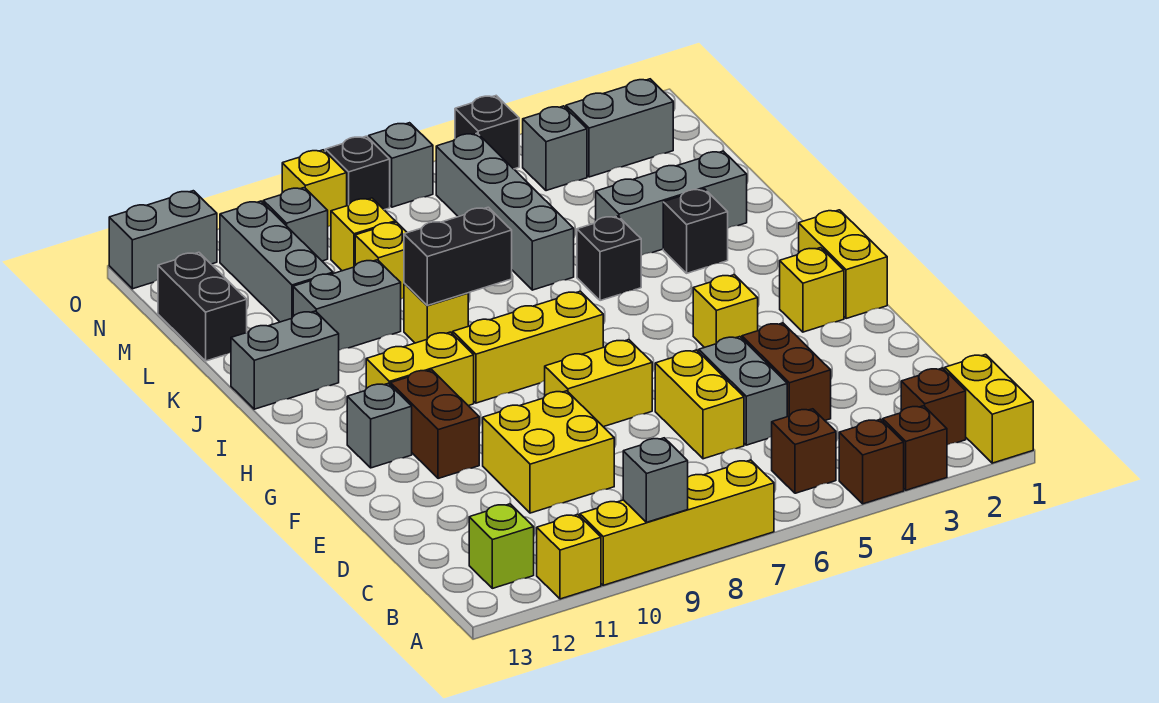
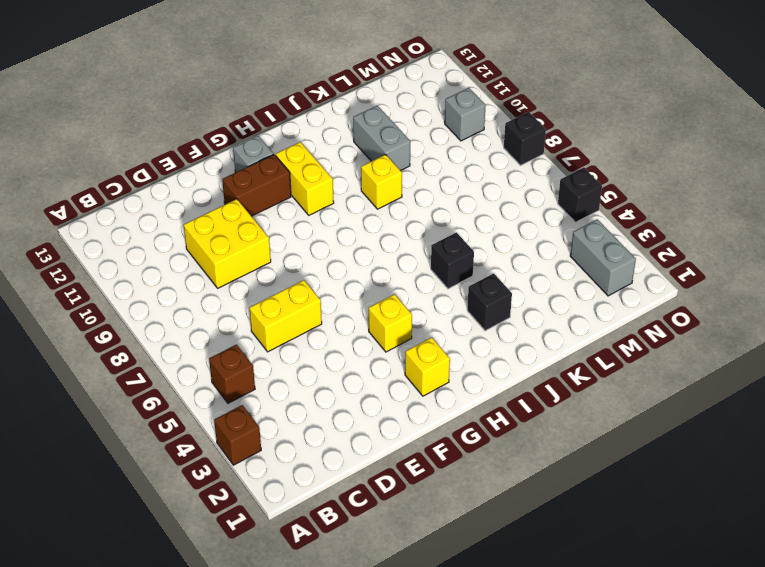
none -> yellow brick A1:B1 level 1
none -> brown brick A4 level 1
none -> yellow brick A7:A10 level 1
none -> yellow brick A11 level 1

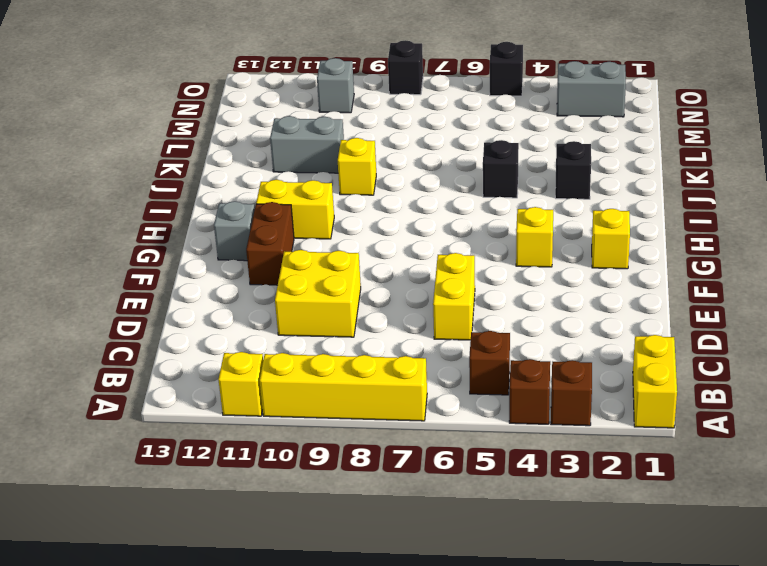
none -> brown brick B2 level 1
none -> lime brick B12 level 1
none -> brown brick D4:E4 level 1
none -> grey brick D5:E5 level 1

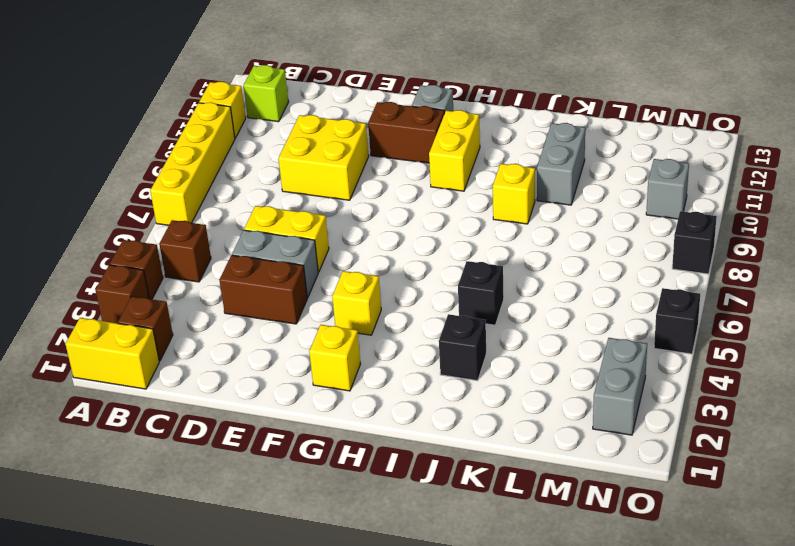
none -> yellow brick F7:F8 level 1
none -> yellow brick G1:H1 level 1
none -> yellow brick H7:H9 level 1
none -> grey brick J12:J13 level 1

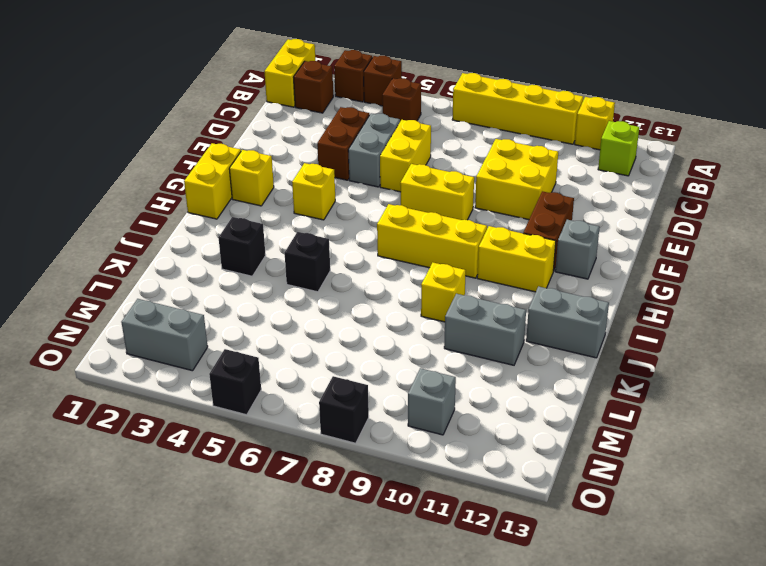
none -> grey brick K2:K4 level 1
none -> grey brick K6:N6 level 1
none -> yellow brick L9 level 1
none -> grey brick L11:N11 level 1

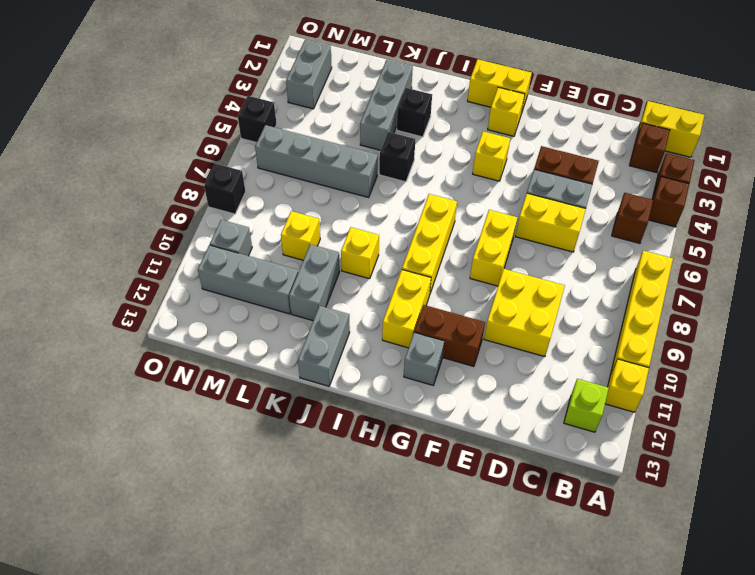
none -> black brick L13:M13 level 1
none -> yellow brick M9 level 1
none -> grey brick N4 level 1
none -> grey brick O7 level 1

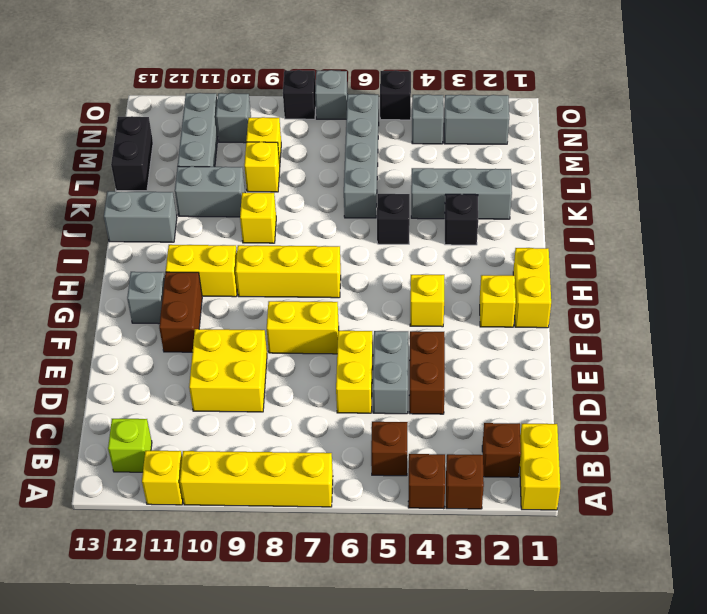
none -> yellow brick O9 level 1
none -> grey brick O12:O13 level 1
none -> grey brick A9 level 2
none -> black brick J8:J9 level 2

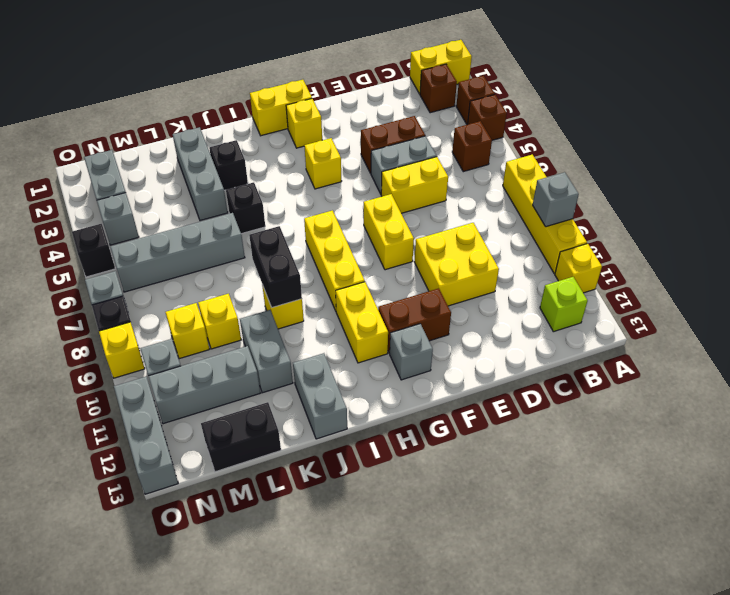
grey brick O11:O13 level 1 -> grey brick O12:O13 level 1

